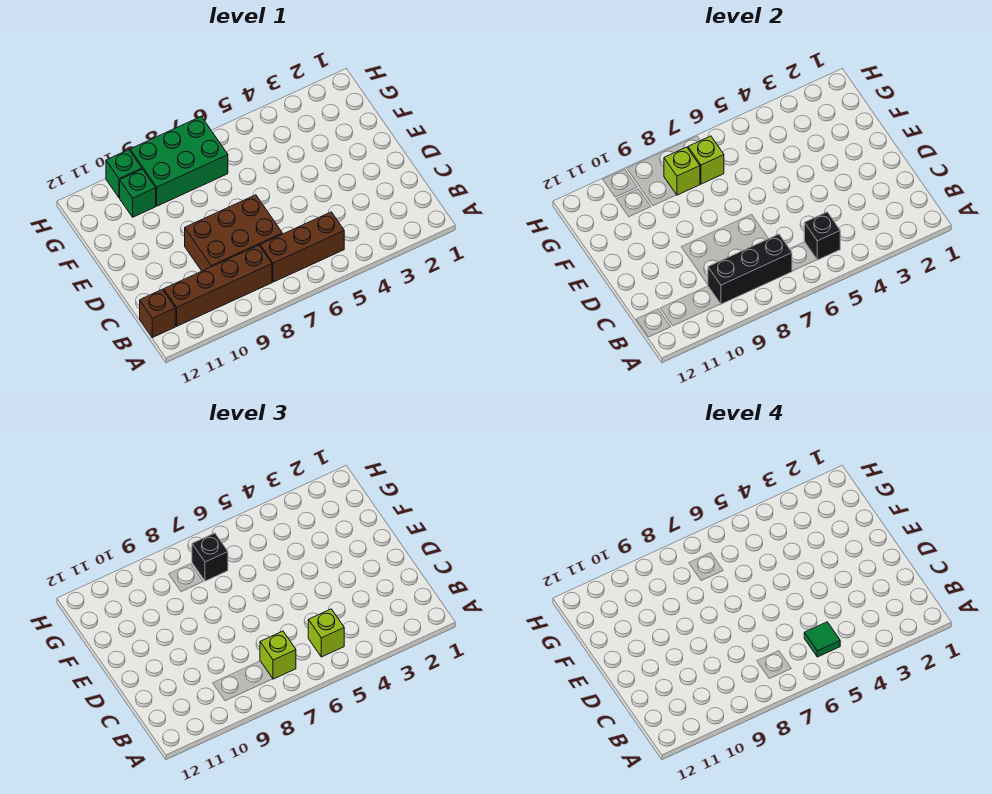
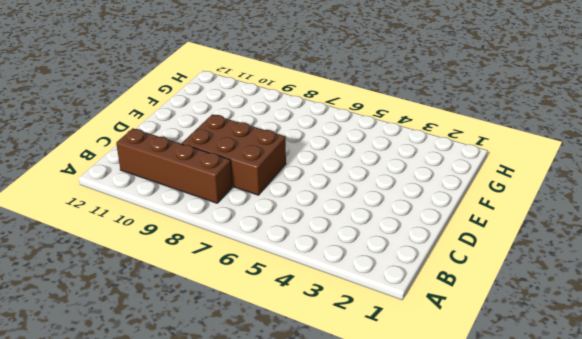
none -> brown brick B5:B7 level 1
none -> brown brick B12 level 1
none -> green brick G7:H9 level 1

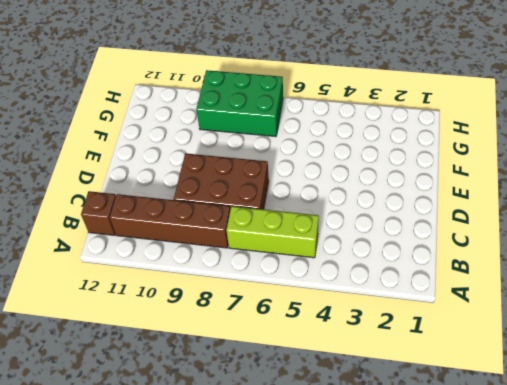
lime brick B5:B7 level 1 -> brown brick B5:B7 level 1
none -> green brick G10 level 1
none -> green brick H10 level 1
none -> black brick B5 level 2

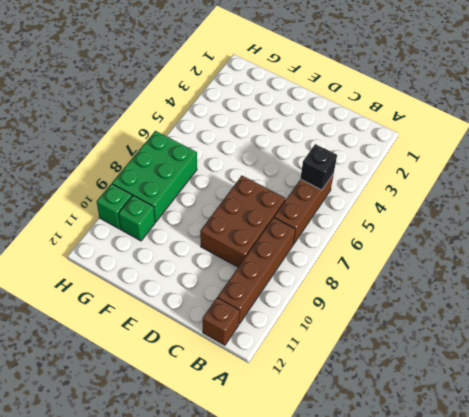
none -> black brick B7:B9 level 2
none -> lime brick G7 level 2
none -> lime brick G8 level 2

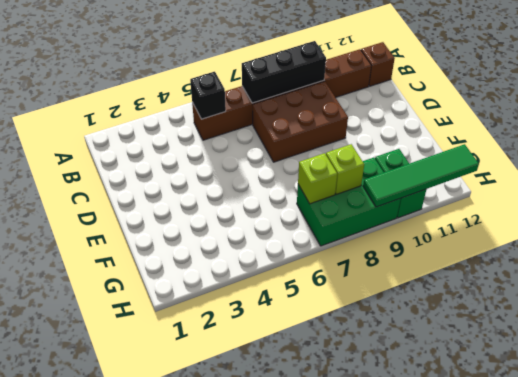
green tile H9:H12 level 2 -> none
none -> lime brick B5 level 3
none -> lime brick B7 level 3
none -> black brick G7 level 3

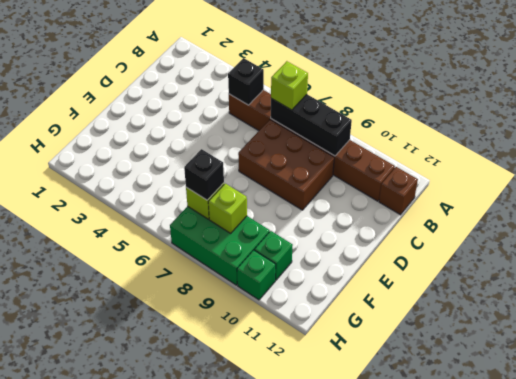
none -> lime brick B5 level 3
none -> green tile B5 level 4

